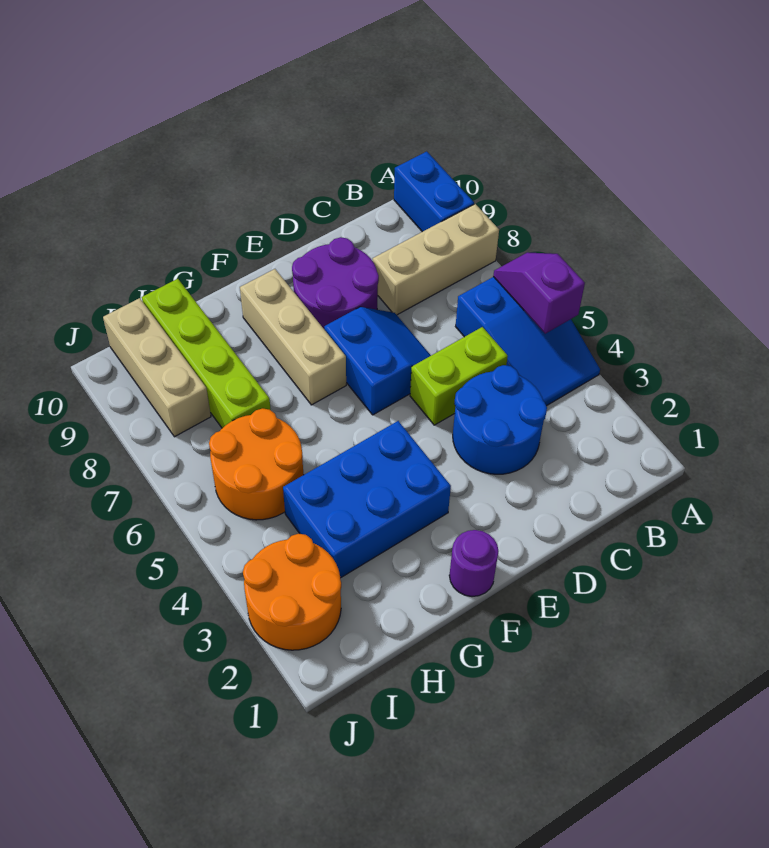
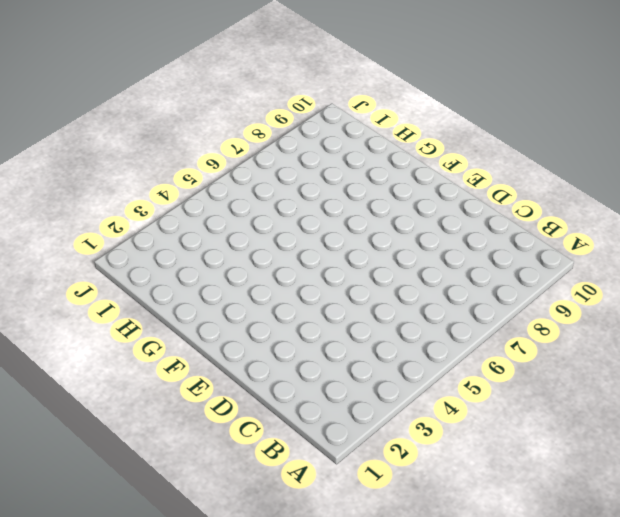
none -> blue slope A4:B6 level 1 top 6
none -> tan brick A8:C8 level 1
none -> blue brick A9:A10 level 1

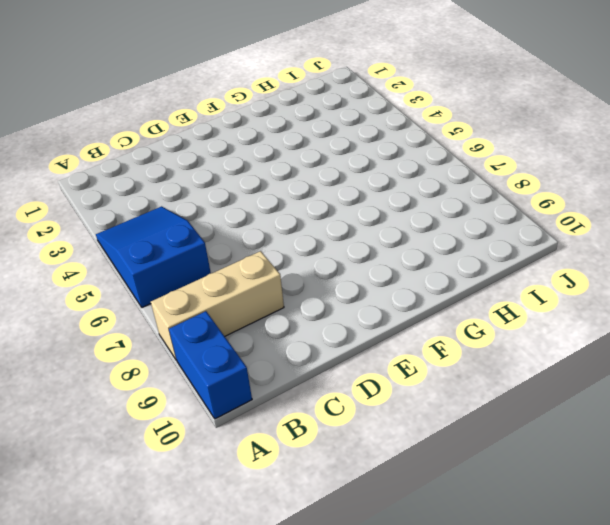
none -> blue round brick C3:D4 level 1
none -> lime brick C5:D5 level 1
none -> blue slope D6:E7 level 1 top E

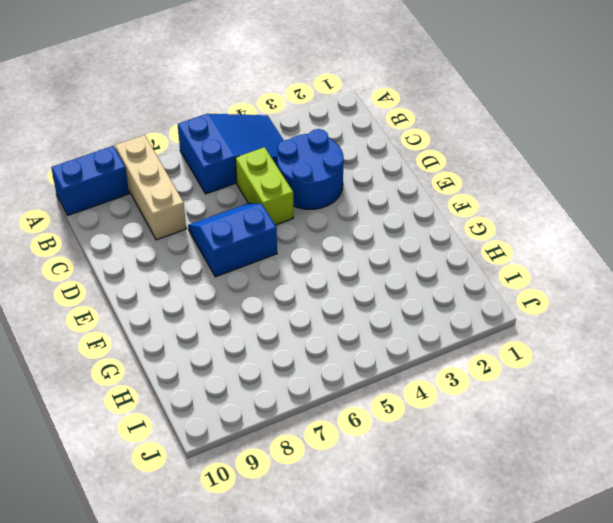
none -> purple round brick D8:E9 level 1
none -> purple round brick F1 level 1
none -> blue brick F3:H4 level 1

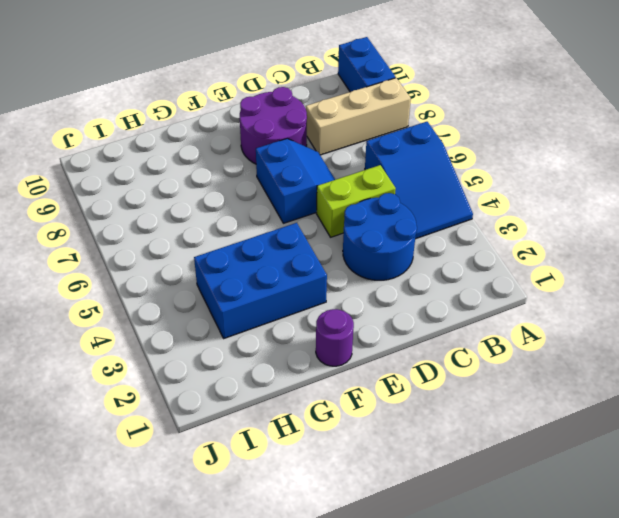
none -> tan brick F7:F9 level 1
none -> orange round brick H5:I6 level 1
none -> lime brick H7:H10 level 1

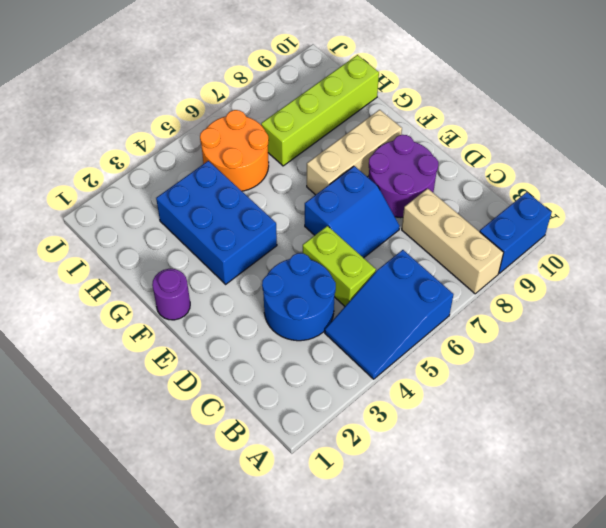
none -> orange round brick I2:J3 level 1
none -> tan brick I8:I10 level 1
none -> purple slope A5:A6 level 2 top 5

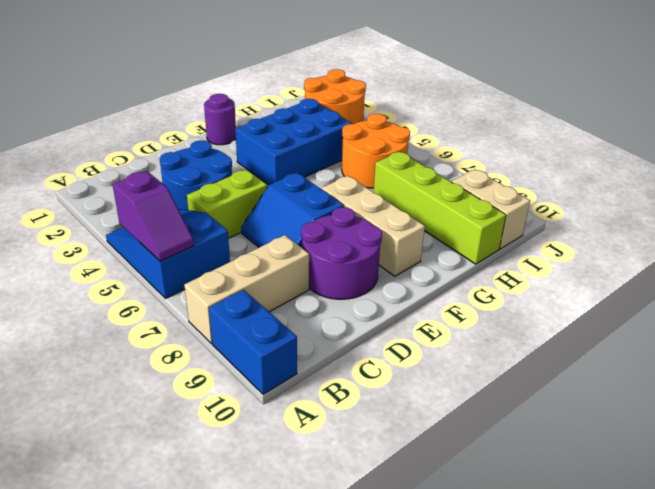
tan brick I9:I10 level 1 -> tan brick I8:I10 level 1

